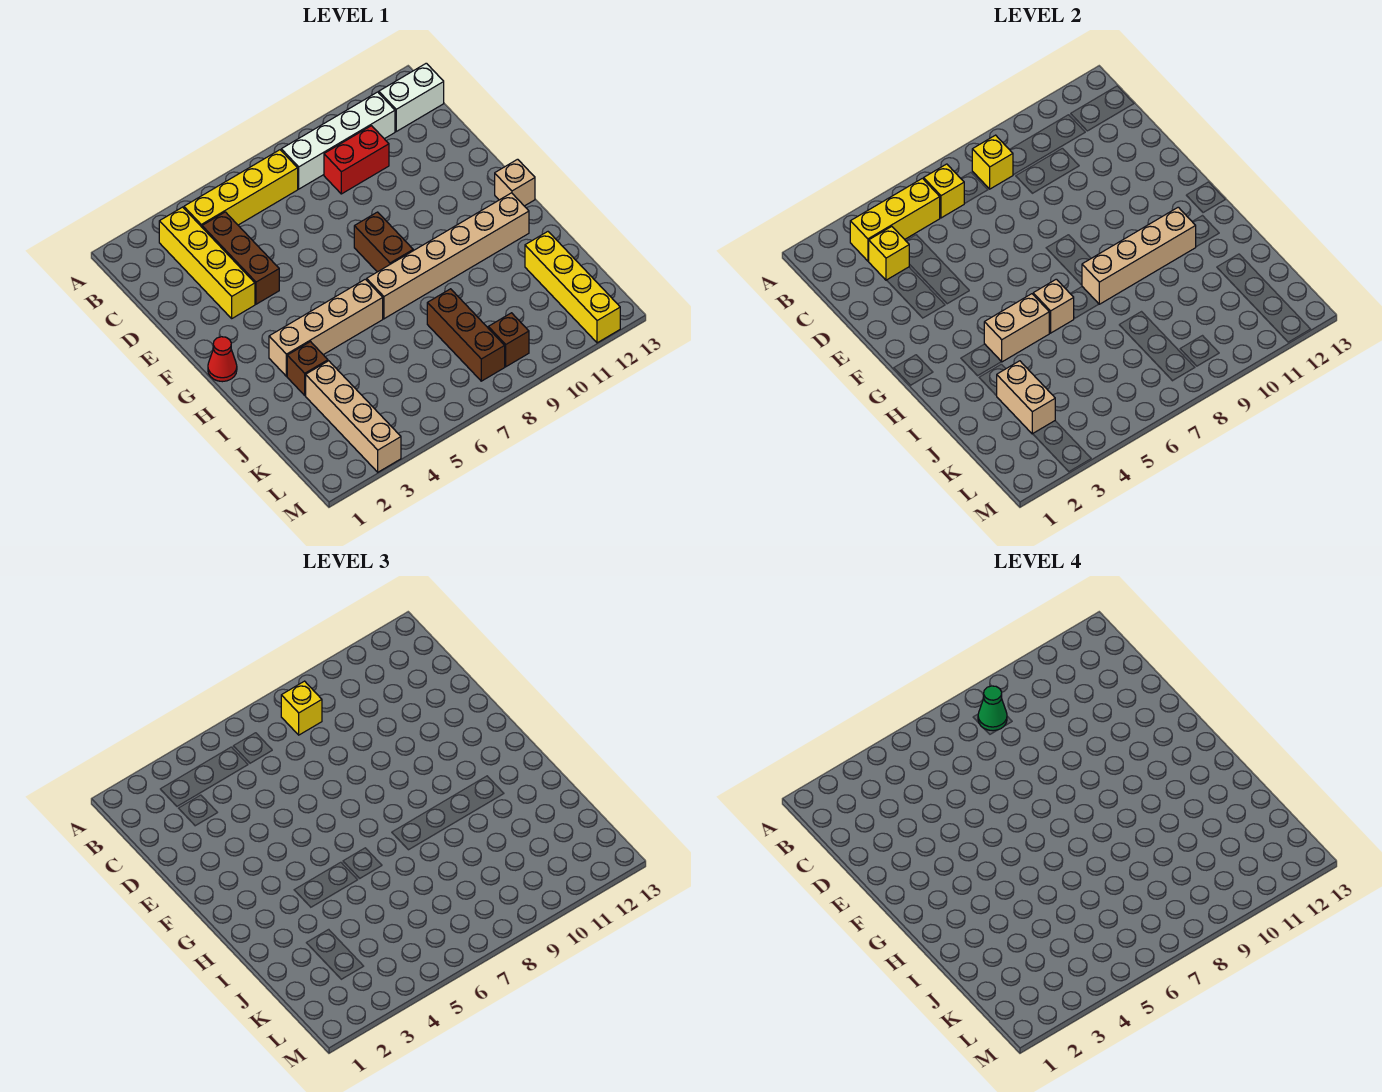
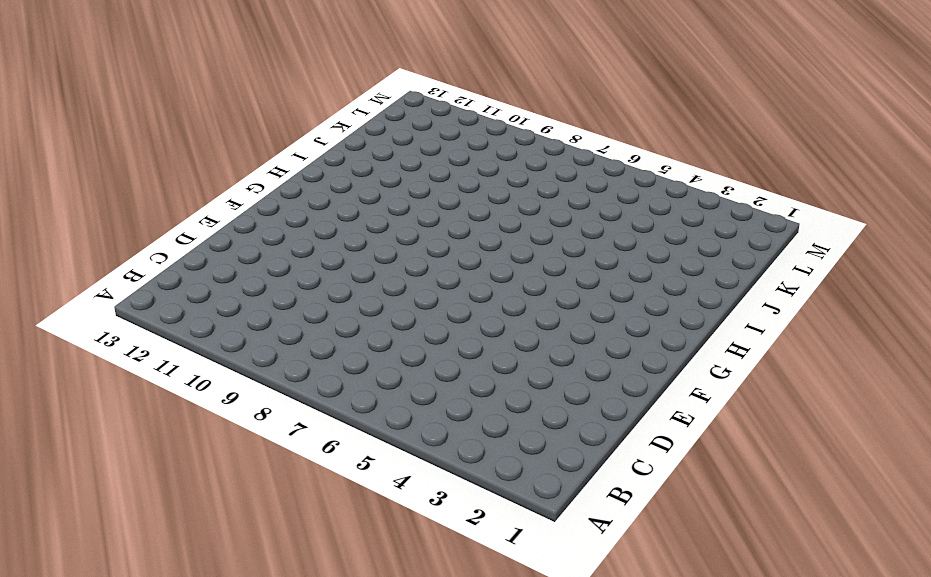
none -> yellow brick B3:E3 level 1
none -> yellow brick B4:B7 level 1
none -> white brick B8:B11 level 1

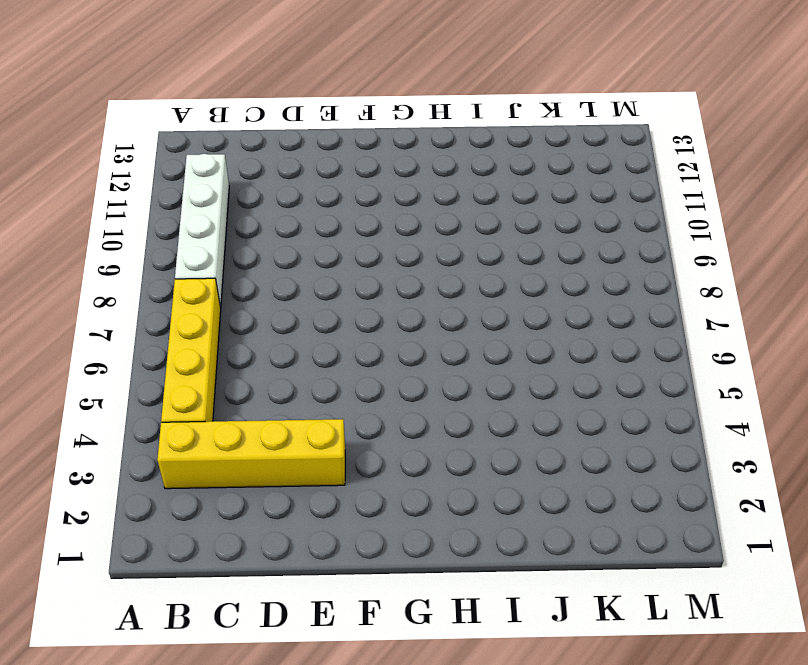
none -> white brick B12:B13 level 1
none -> brown brick C4:E4 level 1
none -> red brick C9:C10 level 1

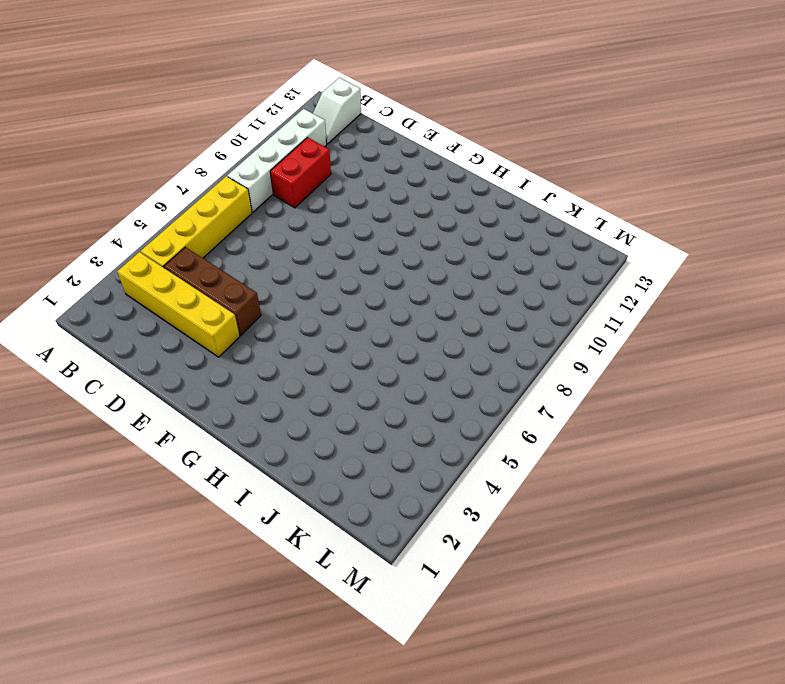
white slope B12:B13 level 1 top 13 -> white brick B12:B13 level 1
none -> brown brick F8:G8 level 1
none -> red cone G1 level 1
none -> tan brick G13 level 1

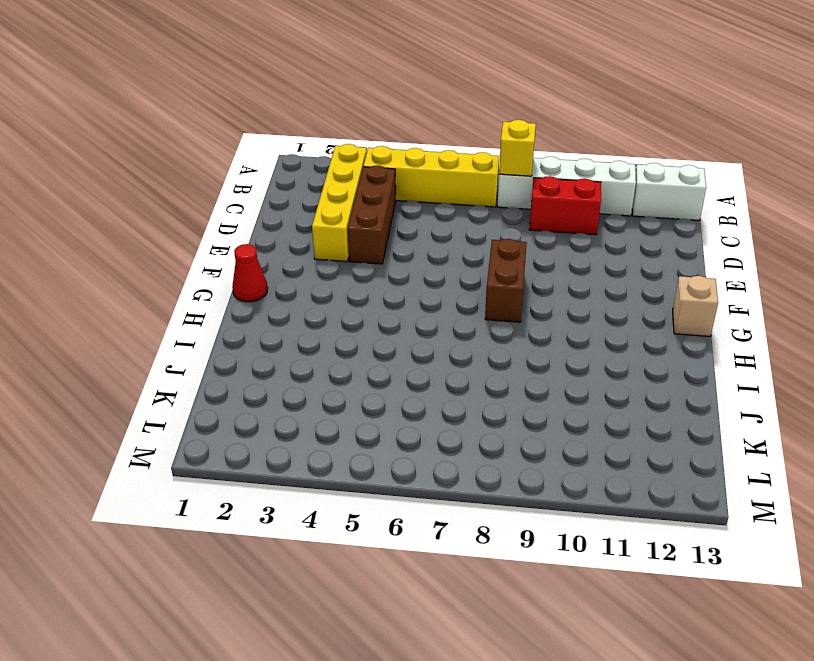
none -> tan brick H3:H6 level 1
none -> tan brick H7:H12 level 1
none -> brown brick I3 level 1

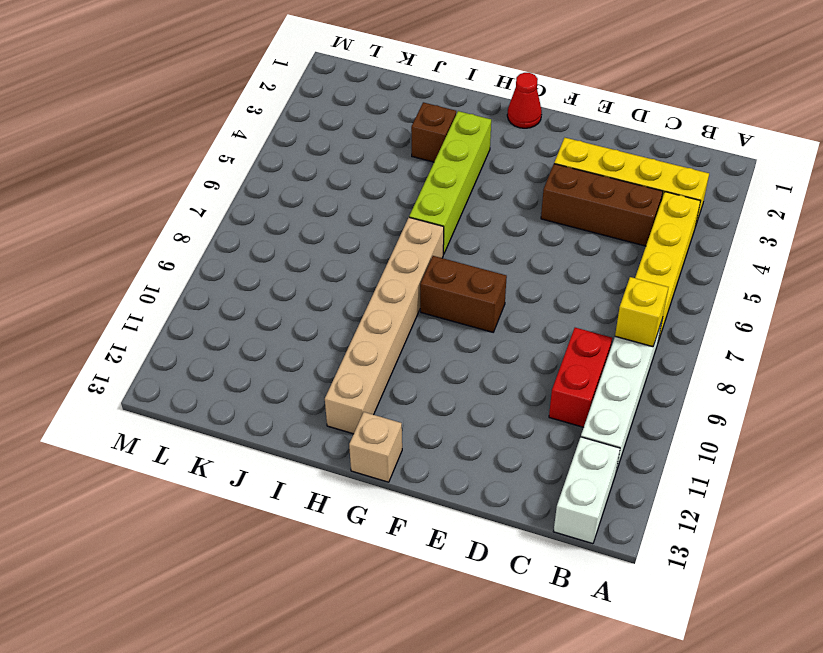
lime brick H3:H6 level 1 -> tan brick H3:H6 level 1
none -> tan brick J3:M3 level 1
none -> brown brick J8:L8 level 1
none -> yellow brick J12:M12 level 1

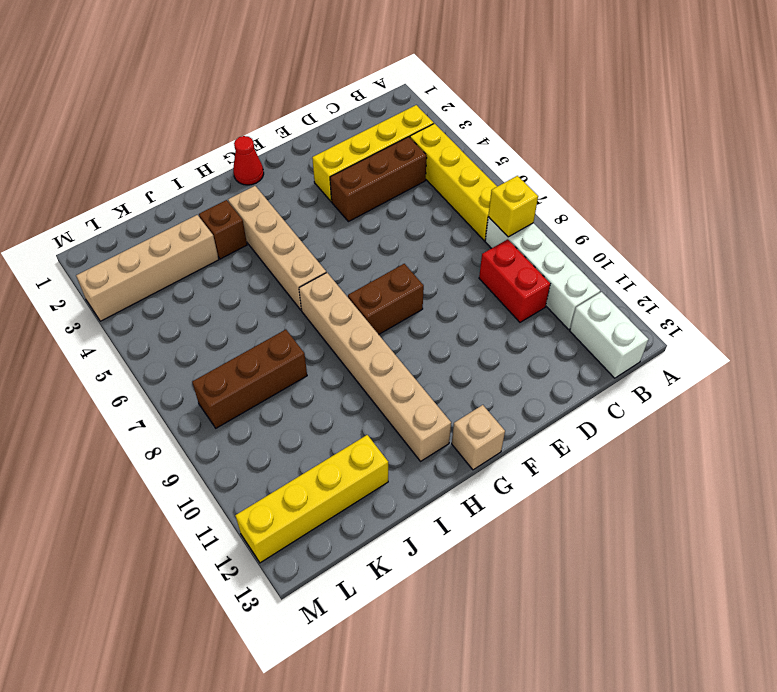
none -> brown brick L9 level 1
none -> yellow brick B3:B5 level 2
none -> yellow brick B6 level 2

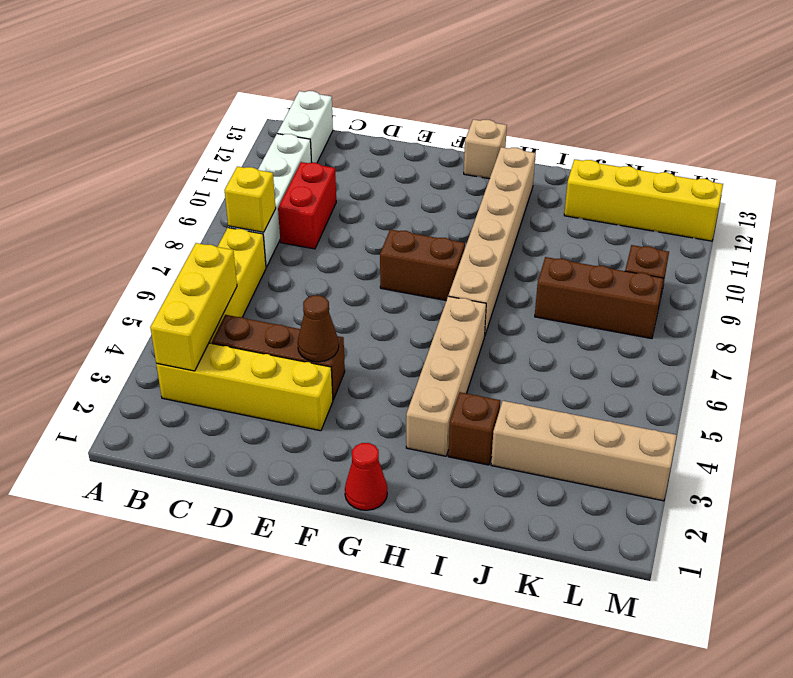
brown cone E4 level 2 -> none
none -> yellow brick B6 level 2
none -> yellow brick C3 level 2
none -> tan brick H4:H5 level 2

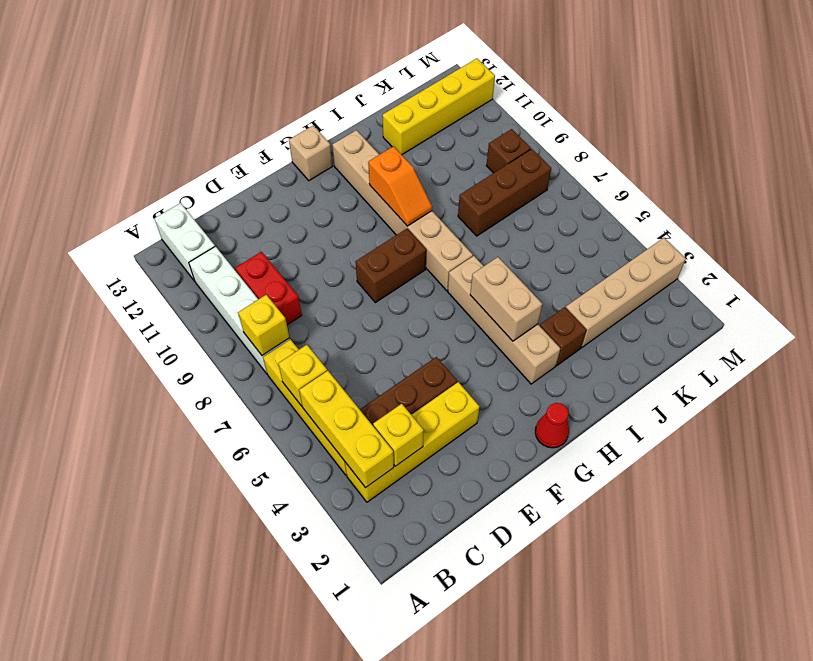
orange slope H9:H10 level 2 top 10 -> tan brick H8:H11 level 2
none -> tan brick H6 level 2
none -> tan brick J3:K3 level 2
none -> yellow brick B8 level 3

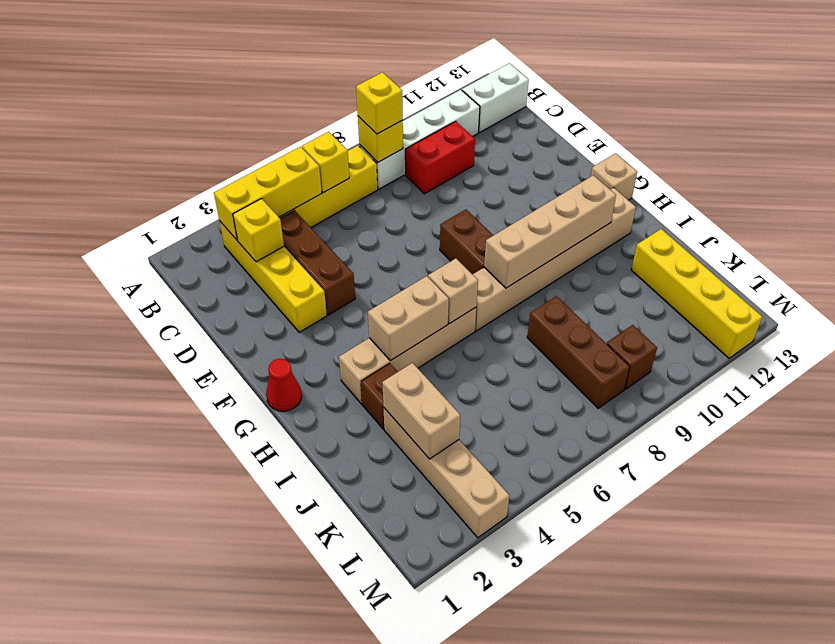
none -> green cone B8 level 4

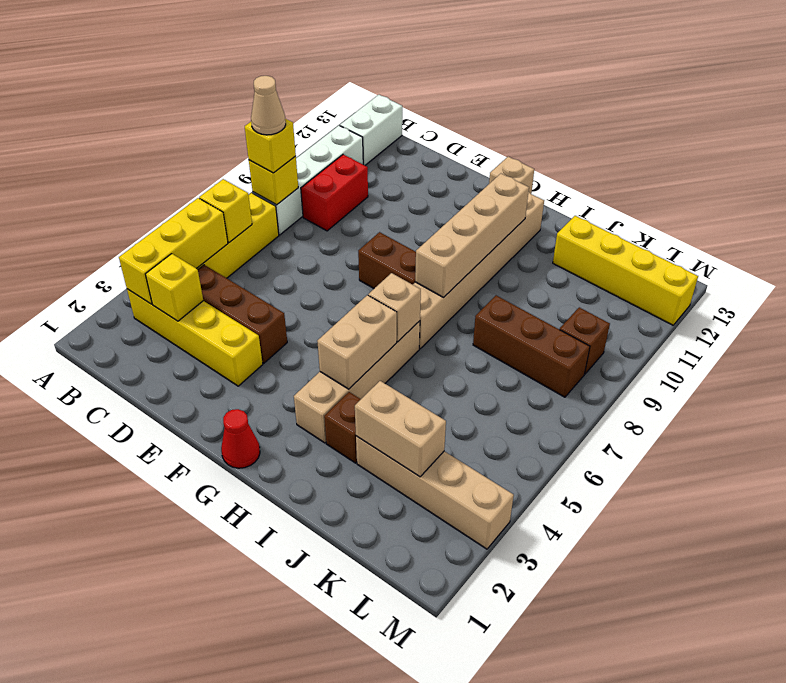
tan cone B8 level 4 -> green cone B8 level 4

